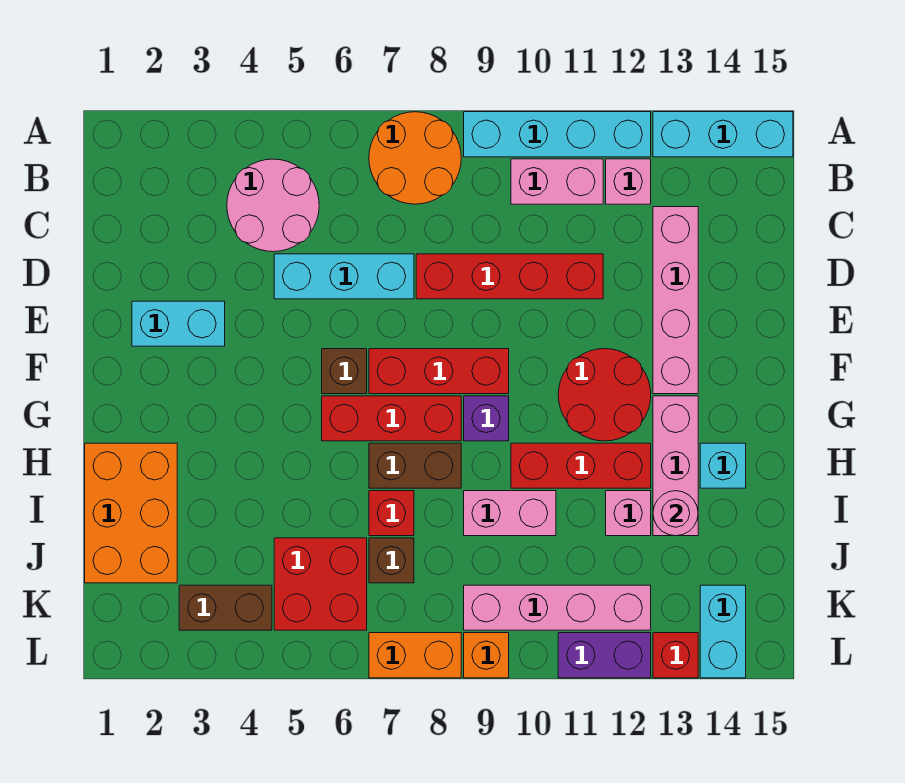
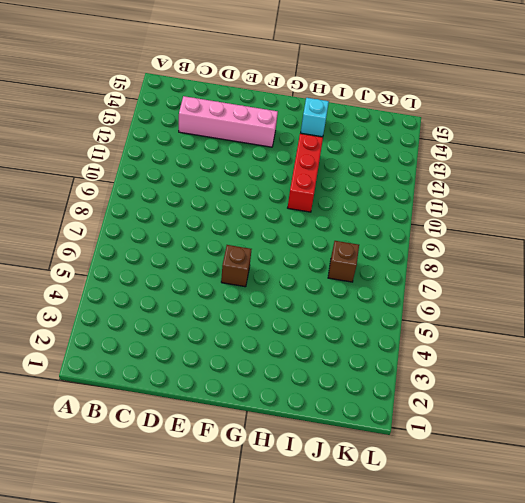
none -> orange round brick A7:B8 level 1
none -> cyan brick A9:A12 level 1
none -> cyan brick A13:A15 level 1
none -> pink round brick B4:C5 level 1

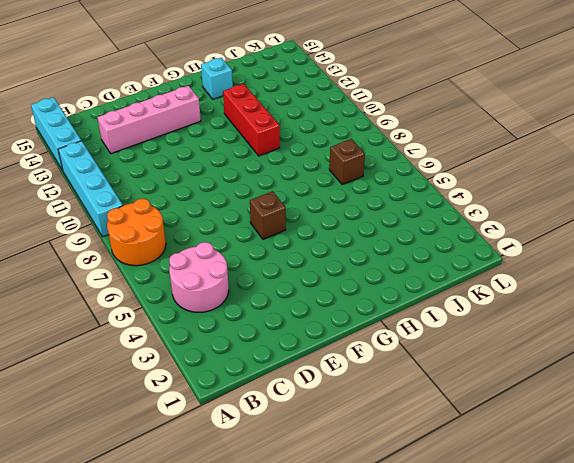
none -> pink brick B10:B11 level 1
none -> pink brick B12 level 1
none -> cyan brick D5:D7 level 1
none -> red brick D8:D11 level 1

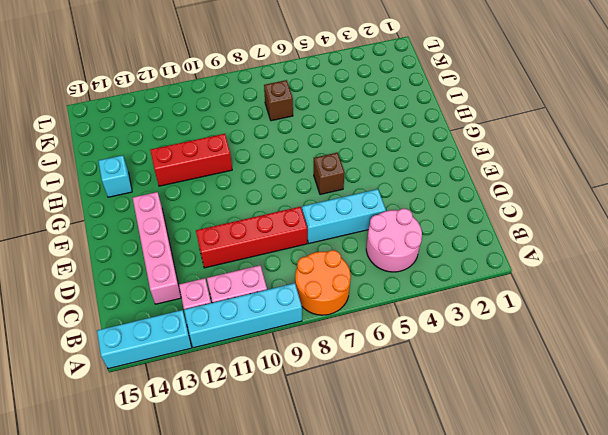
none -> cyan brick E2:E3 level 1
none -> red brick F7:F9 level 1
none -> red round brick F11:G12 level 1
none -> red brick G6:G8 level 1

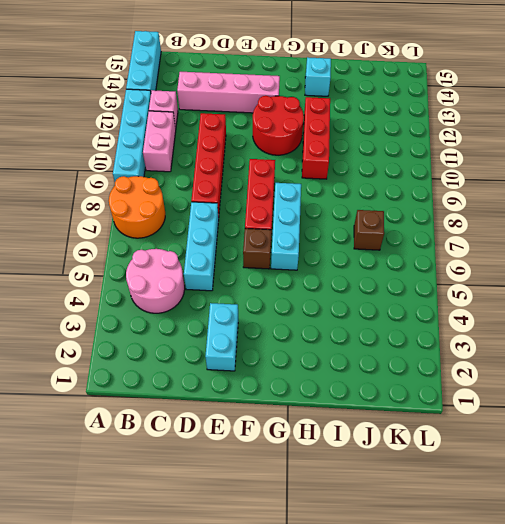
cyan brick G6:G8 level 1 -> red brick G6:G8 level 1
none -> purple brick G9 level 1
none -> pink brick G13:I13 level 1
none -> orange brick H1:J2 level 1
none -> brown brick H7:H8 level 1

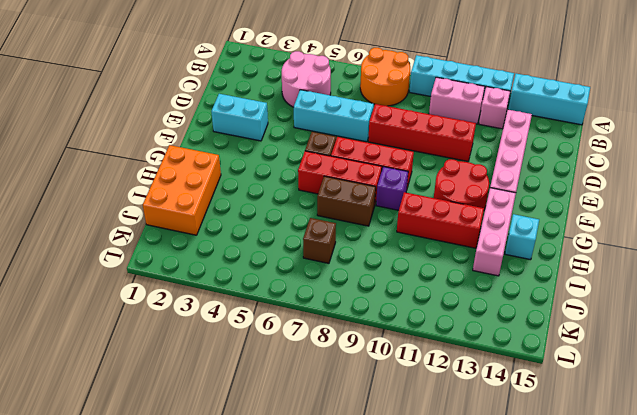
none -> red brick I7 level 1
none -> pink brick I9:I10 level 1
none -> pink brick I12 level 1
none -> red brick J5:K6 level 1

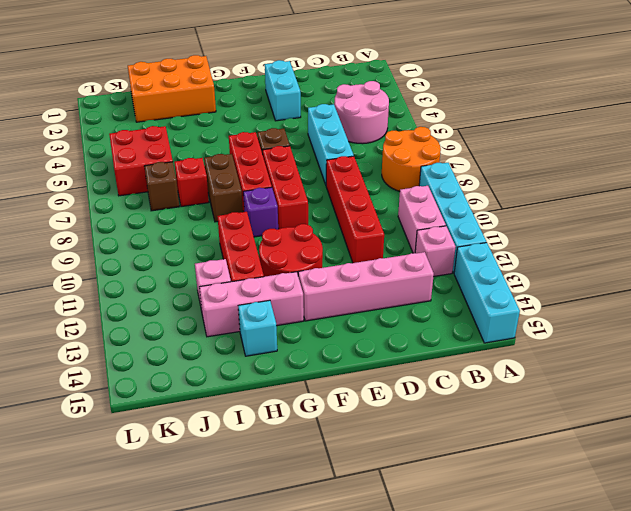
none -> pink brick I9:I10 level 1
none -> brown brick K3:K4 level 1
none -> pink brick K9:K12 level 1
none -> cyan brick K14:L14 level 1

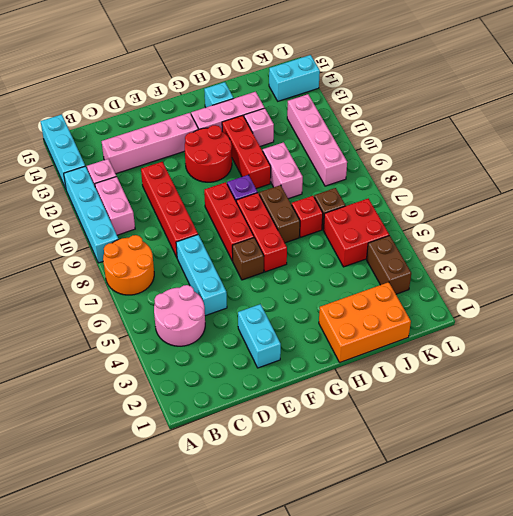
none -> orange brick L7:L8 level 1
none -> orange brick L9 level 1
none -> purple brick L11:L12 level 1
none -> red brick L13 level 1

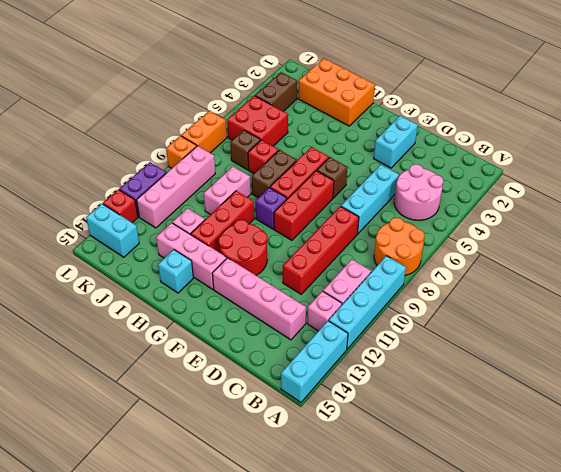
none -> pink round brick I13 level 2

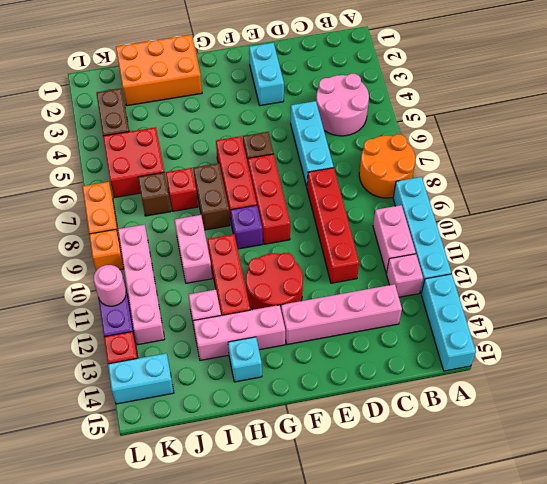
pink round brick L11 level 2 -> pink round brick I13 level 2

